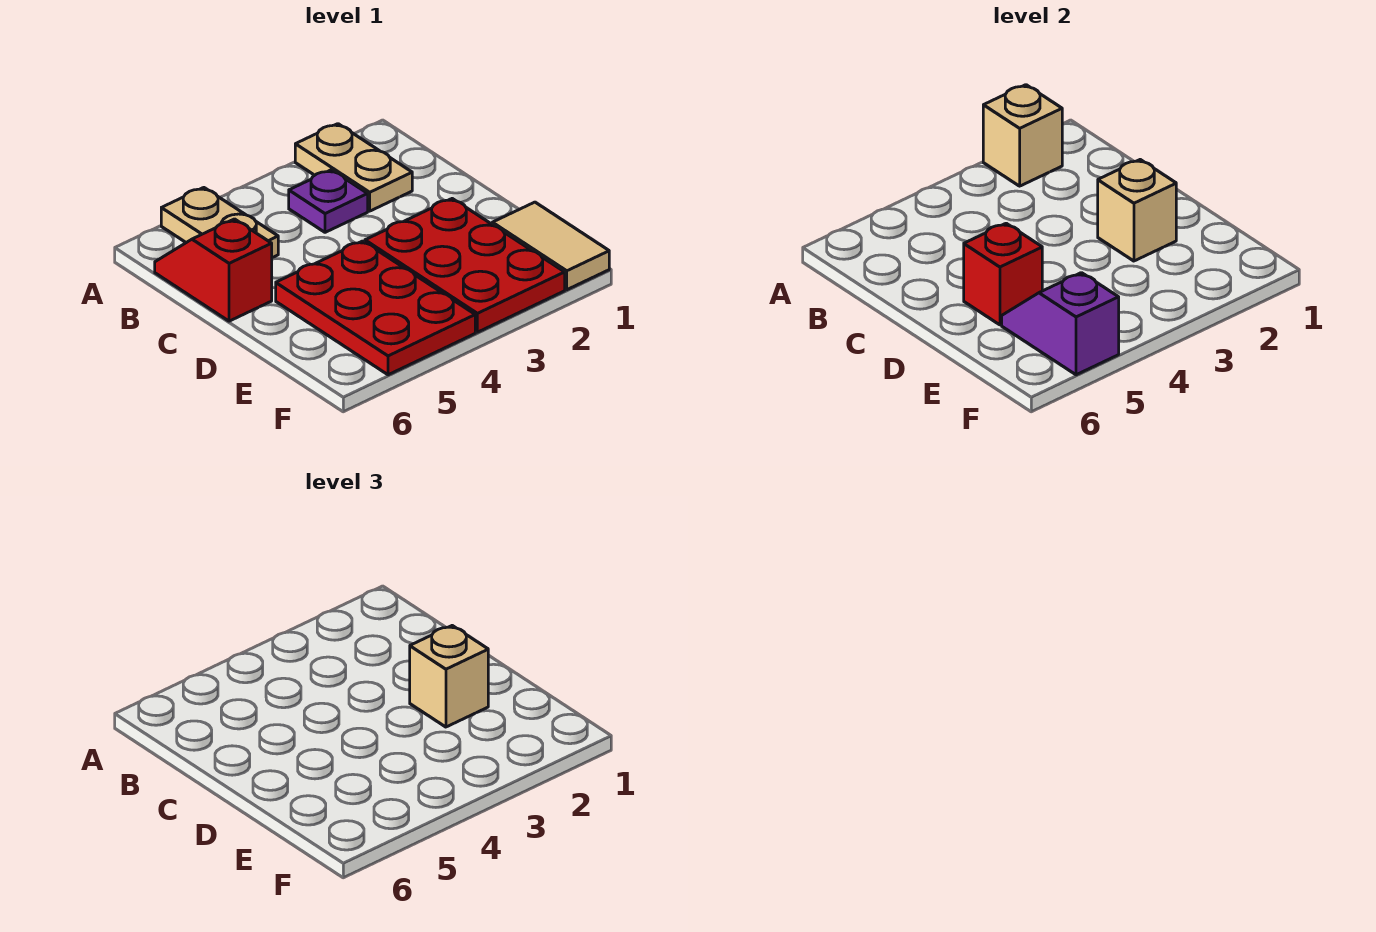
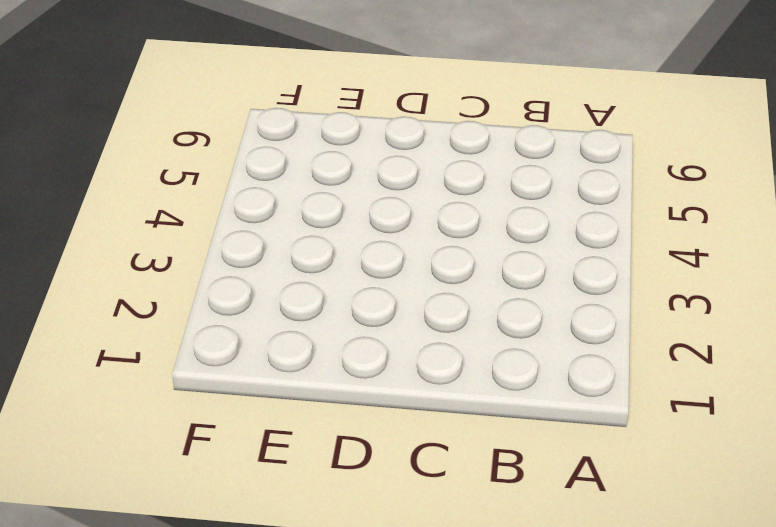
none -> tan plate A2:B2 level 1
none -> tan plate A5:B5 level 1
none -> purple plate B3 level 1

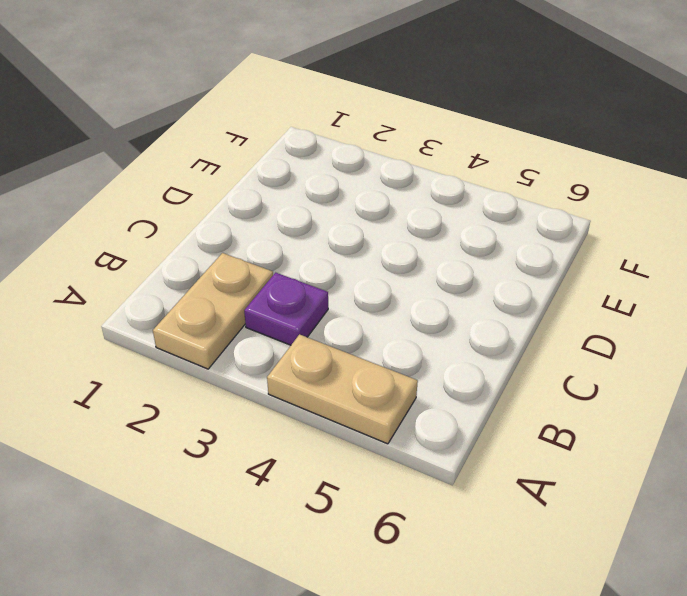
tan plate A4:A5 level 1 -> tan plate A5:B5 level 1
none -> red slope B6:C6 level 1 top C
none -> red plate D2:F3 level 1
none -> red plate D4:F5 level 1

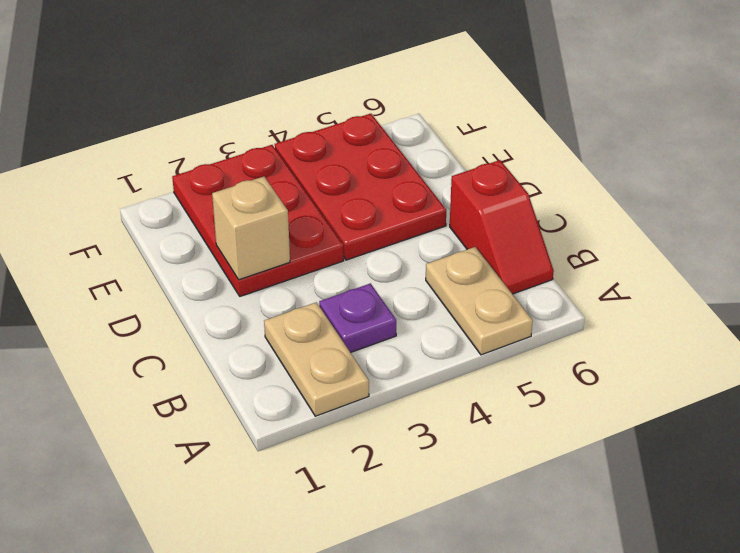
none -> tan tile E1:F1 level 1
none -> tan brick A2 level 2
none -> red brick D5 level 2

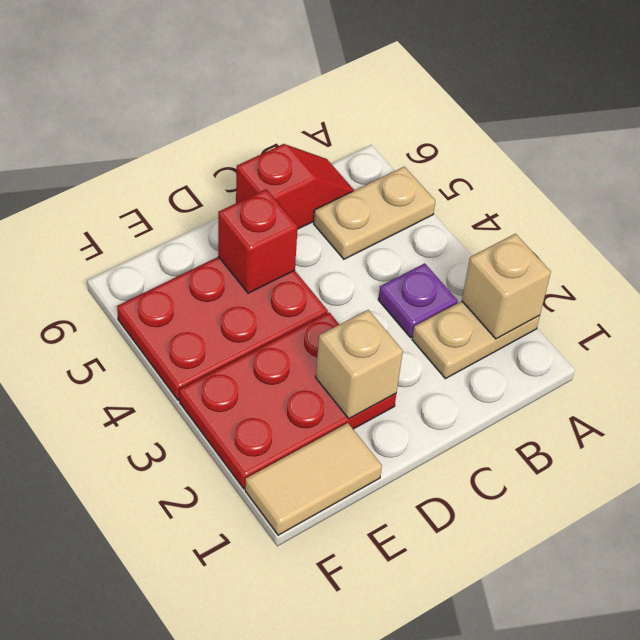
none -> purple slope E5:F5 level 2 top F
none -> tan brick D2 level 3

